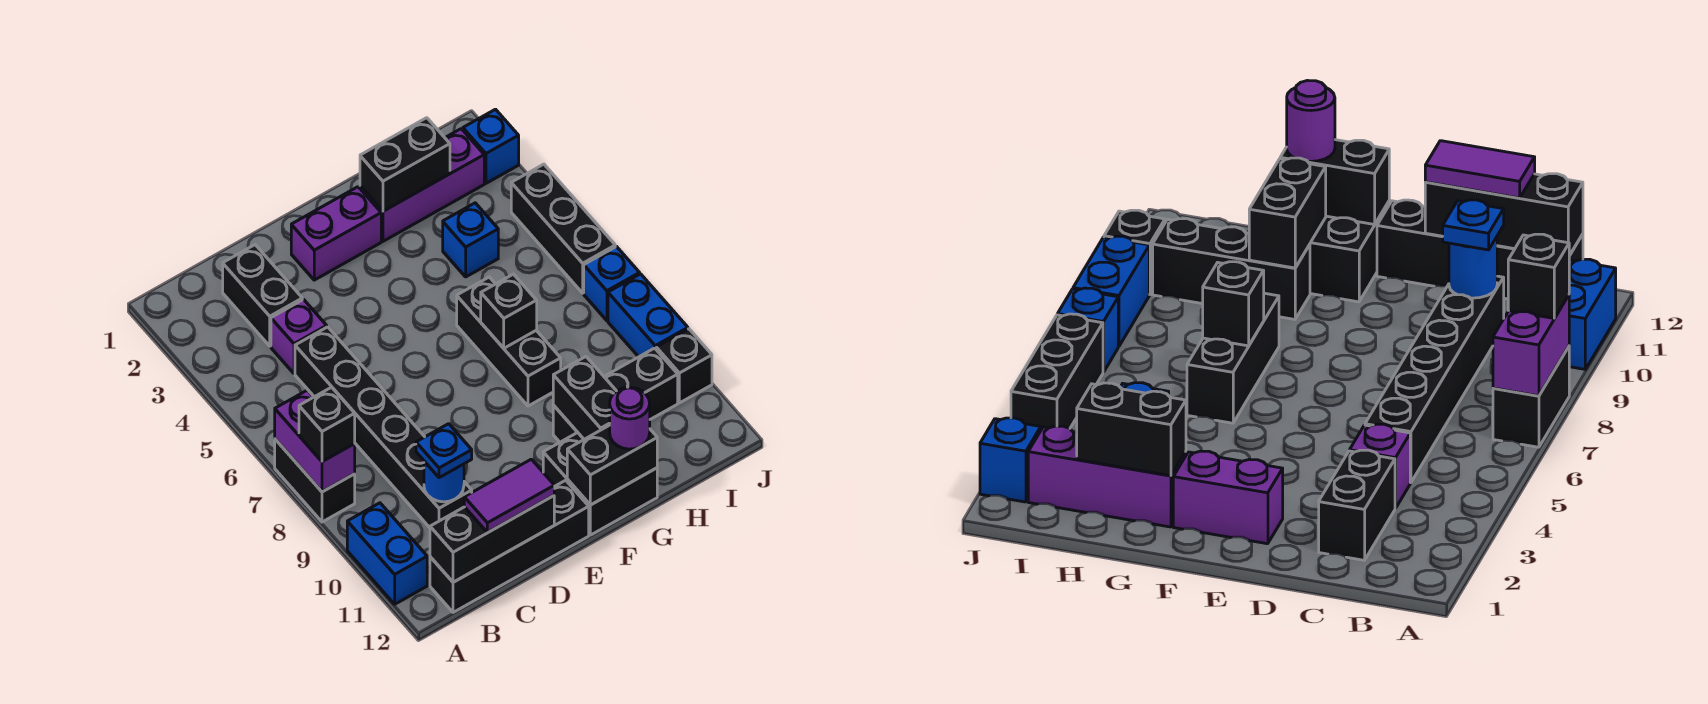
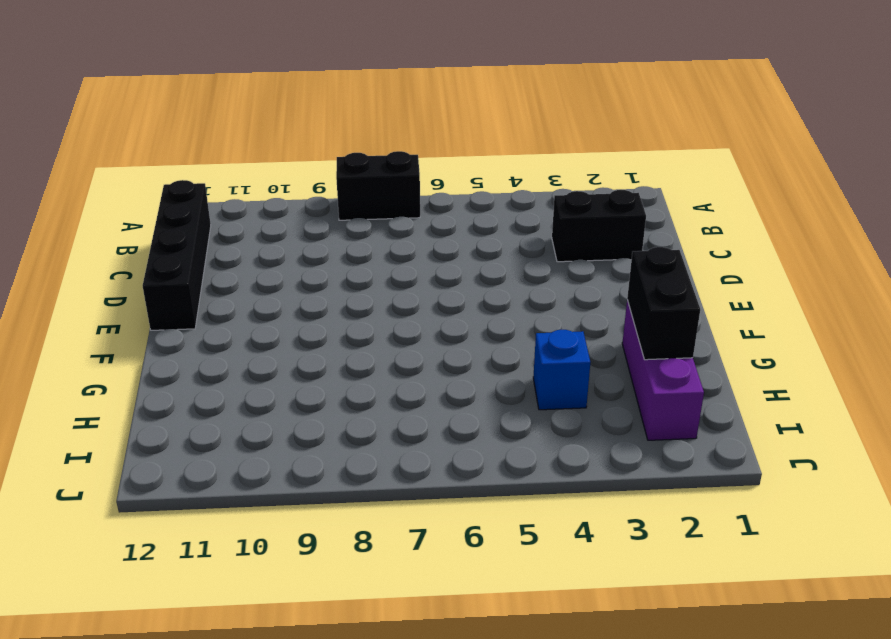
none -> blue brick A10:A11 level 1
none -> purple brick C4 level 1
none -> black brick C5:C10 level 1

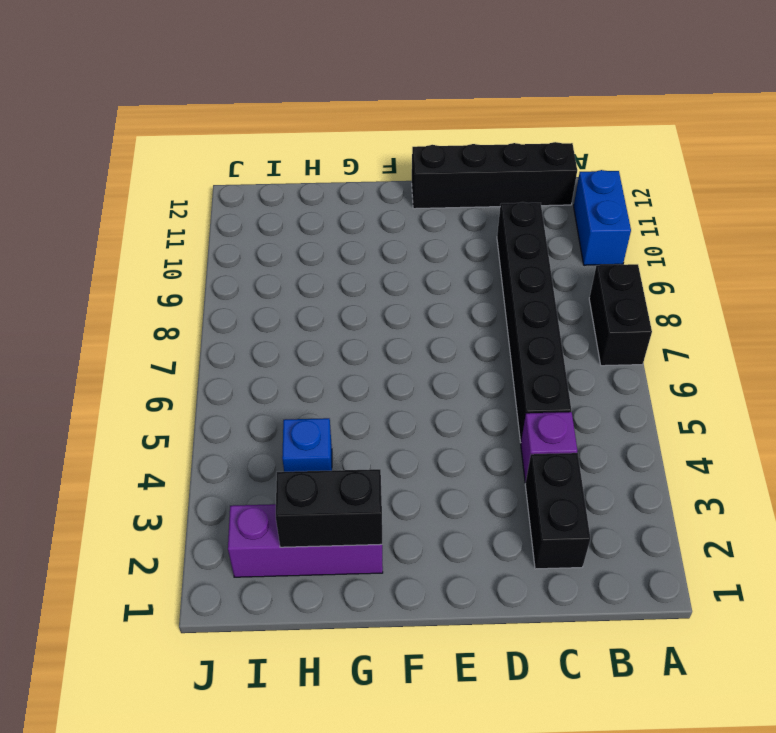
none -> purple brick E2:F2 level 1
none -> black brick F11:G12 level 1
none -> black brick G6:G8 level 1

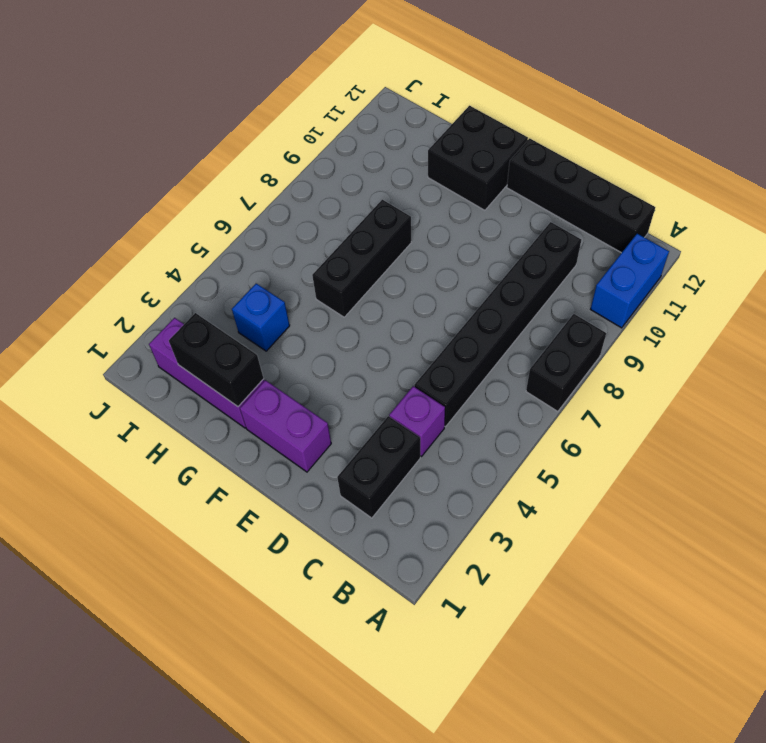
none -> black brick G10:I10 level 1
none -> blue brick J2 level 1
none -> black brick J4:J6 level 1

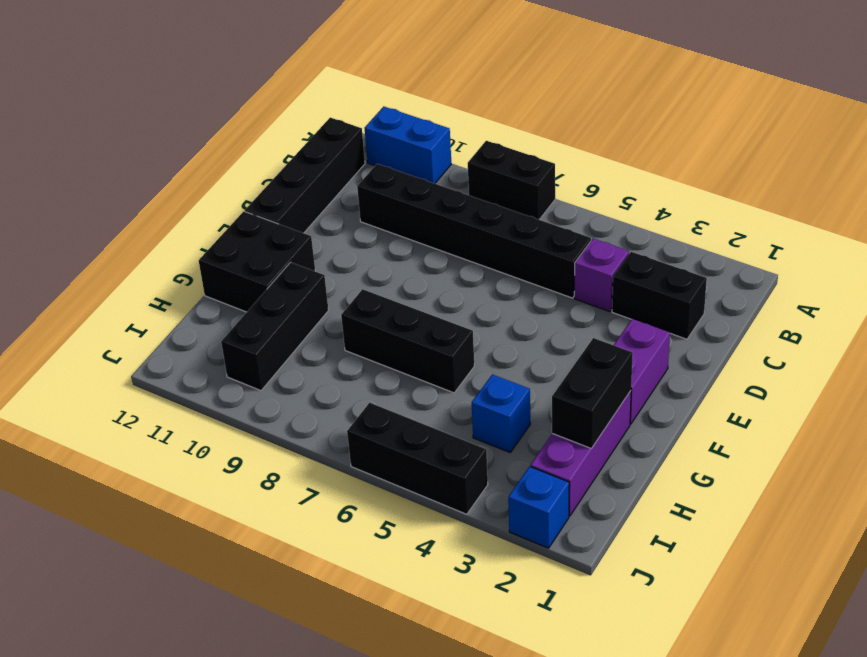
none -> blue brick J7 level 1
none -> blue brick J8:J9 level 1
none -> black brick J10 level 1

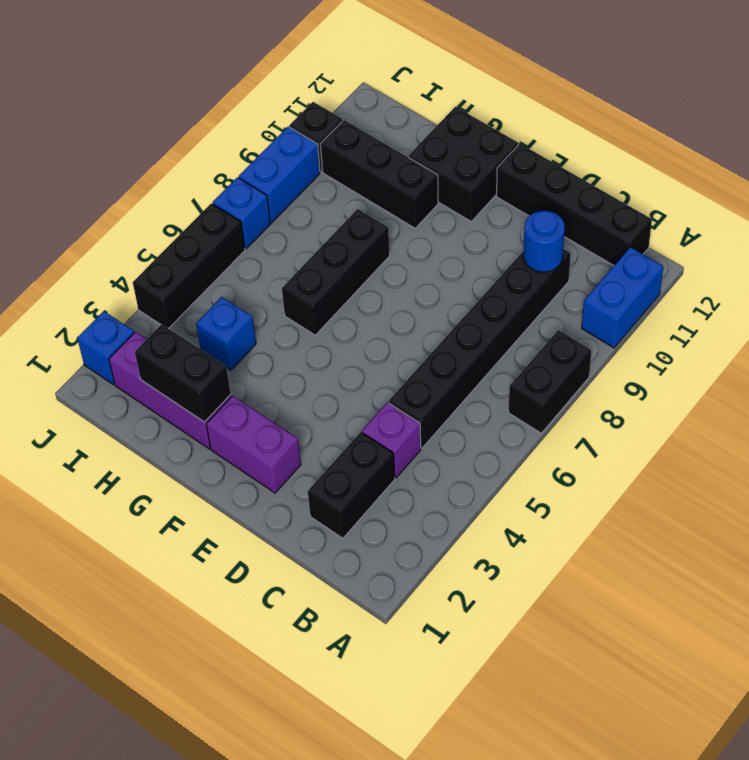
none -> purple brick A7:A8 level 2
none -> black brick B12:D12 level 2
none -> black brick F12:G12 level 2

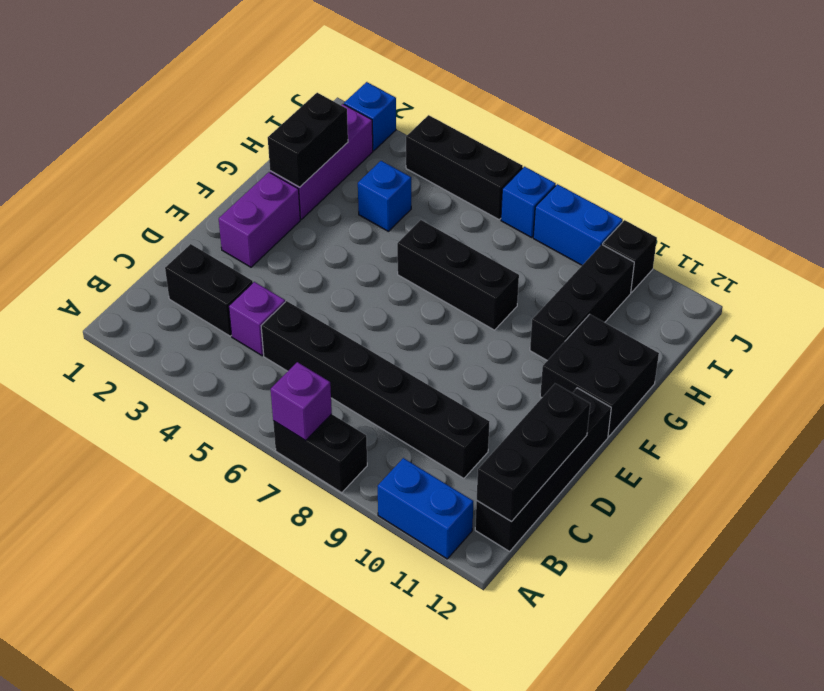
purple brick A7 level 2 -> purple brick A7:A8 level 2
none -> blue round brick C10 level 2
none -> black brick F12:G12 level 2
none -> black brick G7 level 2

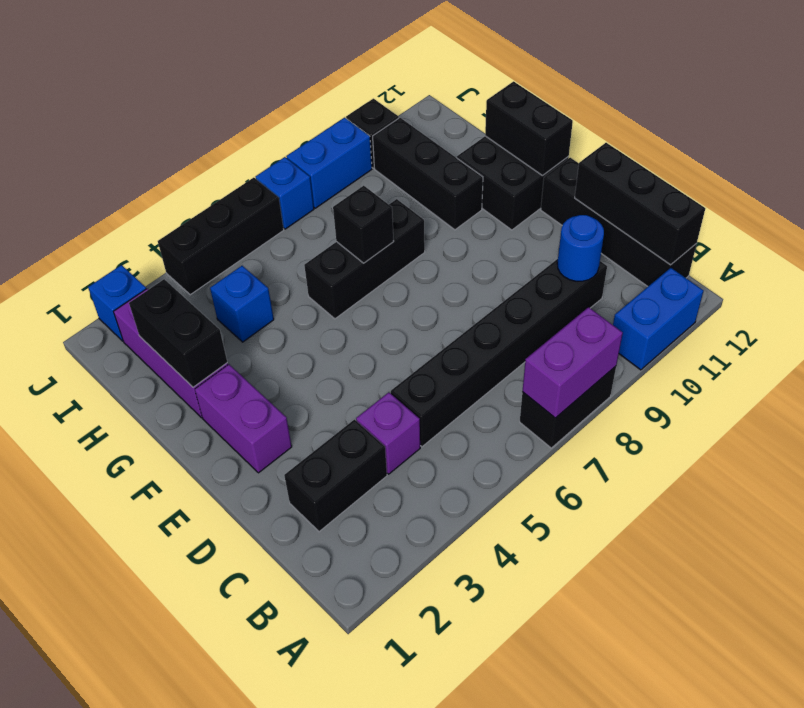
none -> black brick G10:G11 level 2
none -> black brick A8 level 3
none -> blue plate C10 level 3

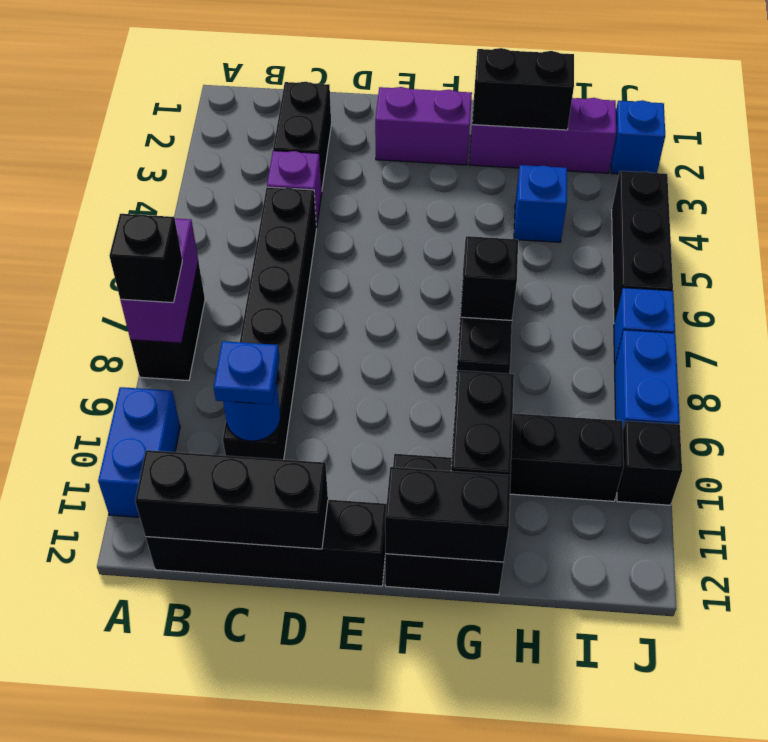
none -> purple tile C12:D12 level 3
none -> purple round brick G12 level 3

